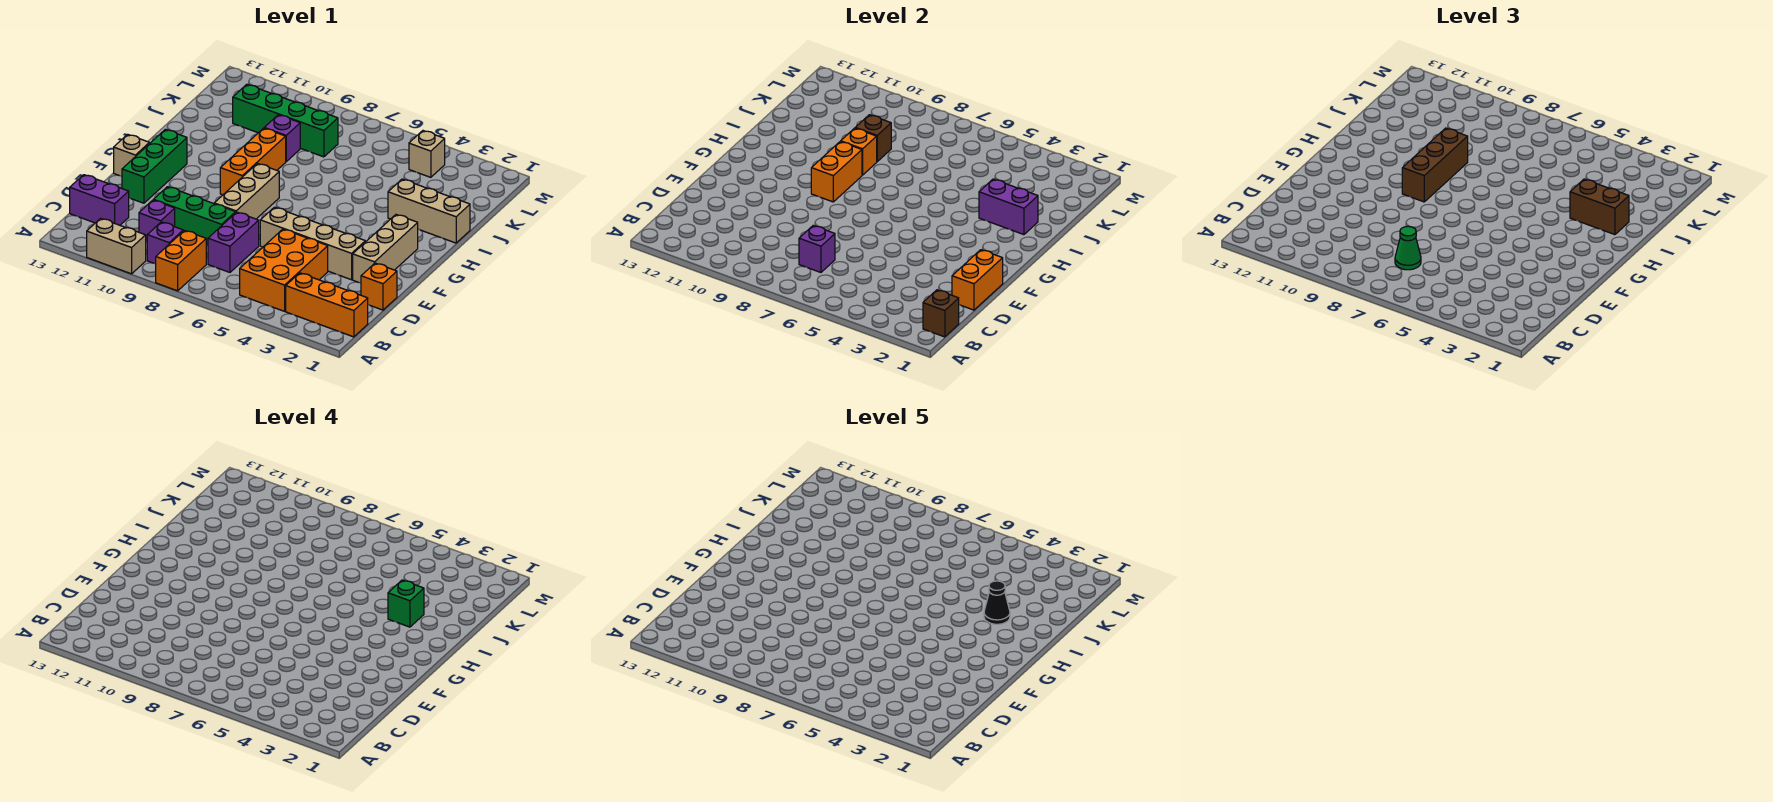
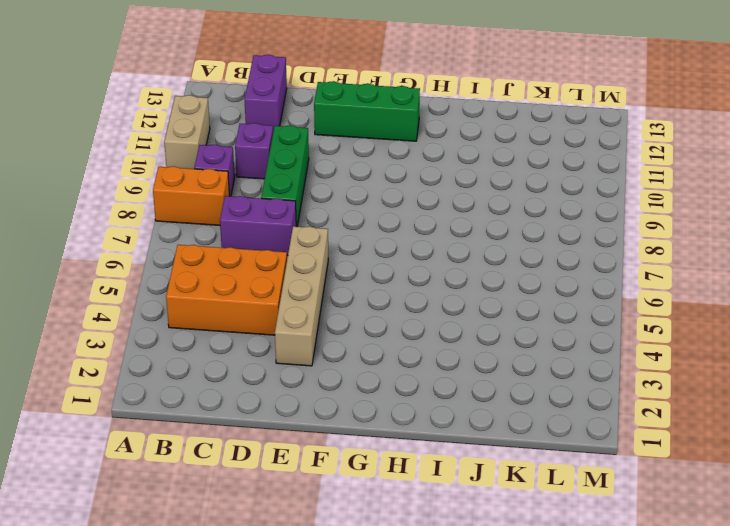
none -> orange brick B1:B3 level 1
none -> orange brick D1 level 1
none -> tan brick E2:G2 level 1
none -> tan brick E8:G8 level 1

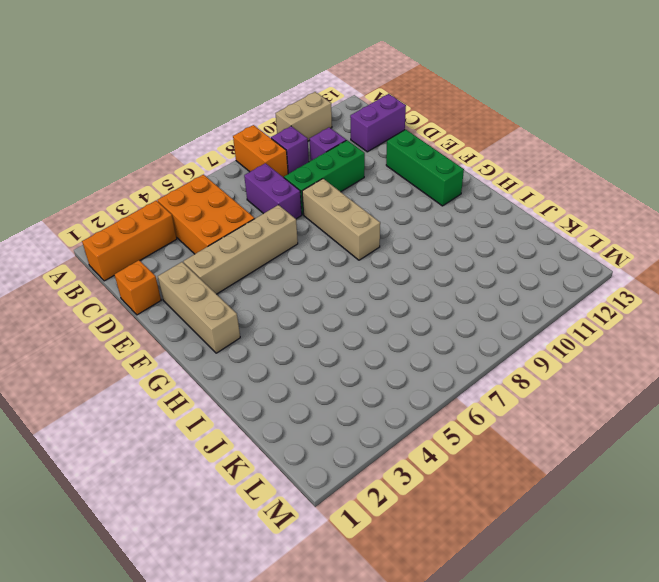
none -> tan brick F13 level 1
none -> orange brick G9:I9 level 1
none -> tan brick I1:I3 level 1
none -> purple brick J9 level 1

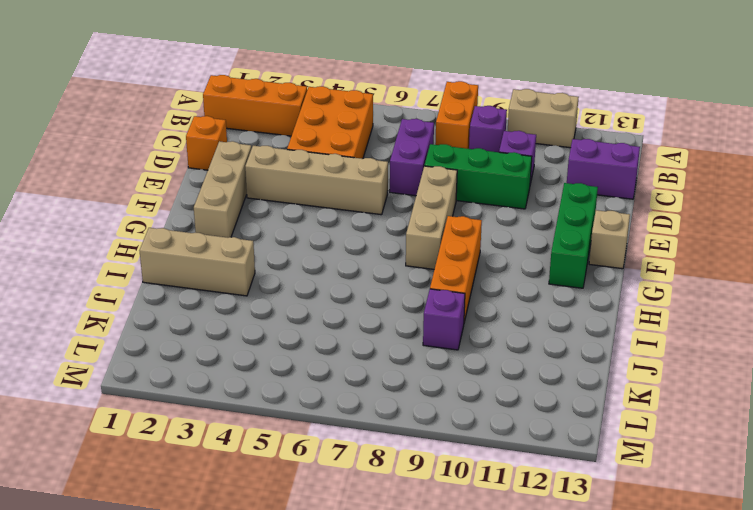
none -> green brick K8:K11 level 1
none -> tan brick L4 level 1
none -> brown brick B1 level 2
none -> purple brick C7 level 2

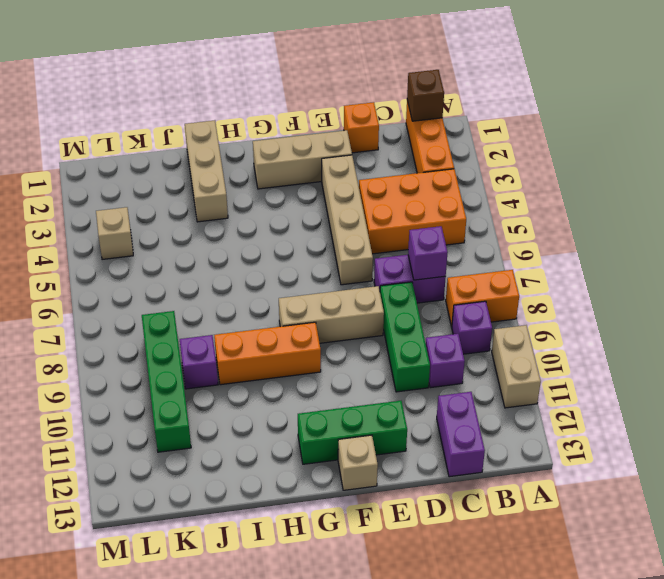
none -> orange brick D1:E1 level 2
none -> orange brick G9:H9 level 2
none -> purple brick I2:I3 level 2
none -> orange brick I9 level 2

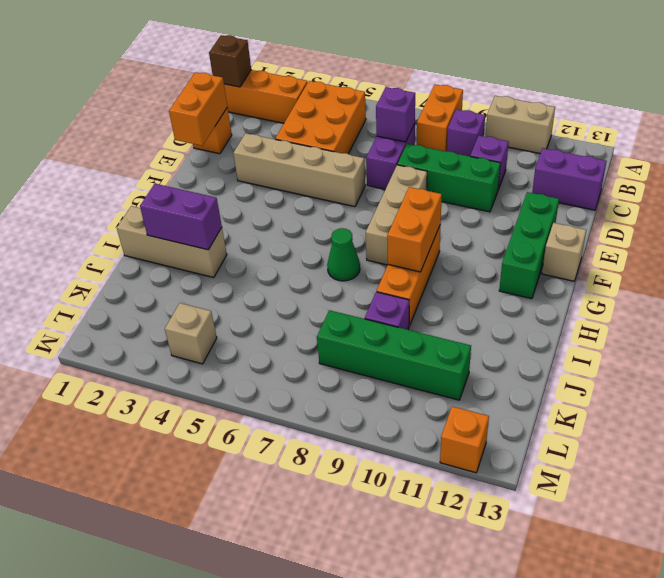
green cone H7 level 1 -> green cone C7 level 3
orange brick M12 level 1 -> orange brick I9 level 2
none -> tan brick E2:G2 level 1
none -> brown brick J9 level 2
none -> brown brick G9:I9 level 3
none -> brown brick I2:I3 level 3

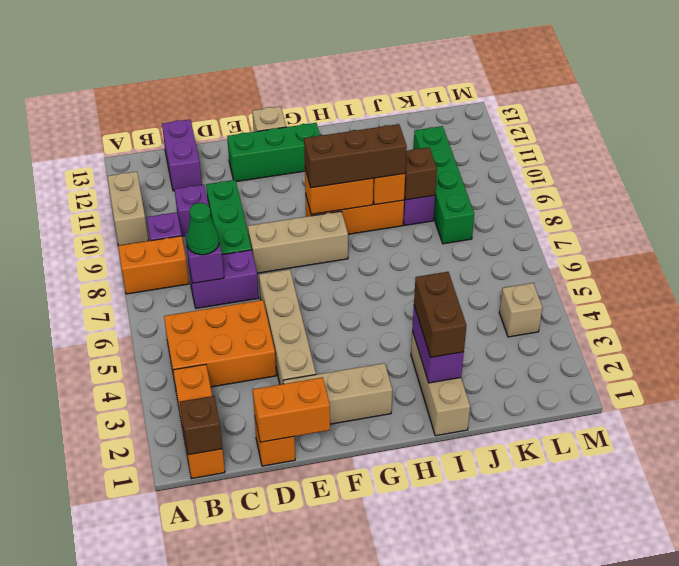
none -> green brick I3 level 4
none -> black cone I3 level 5

